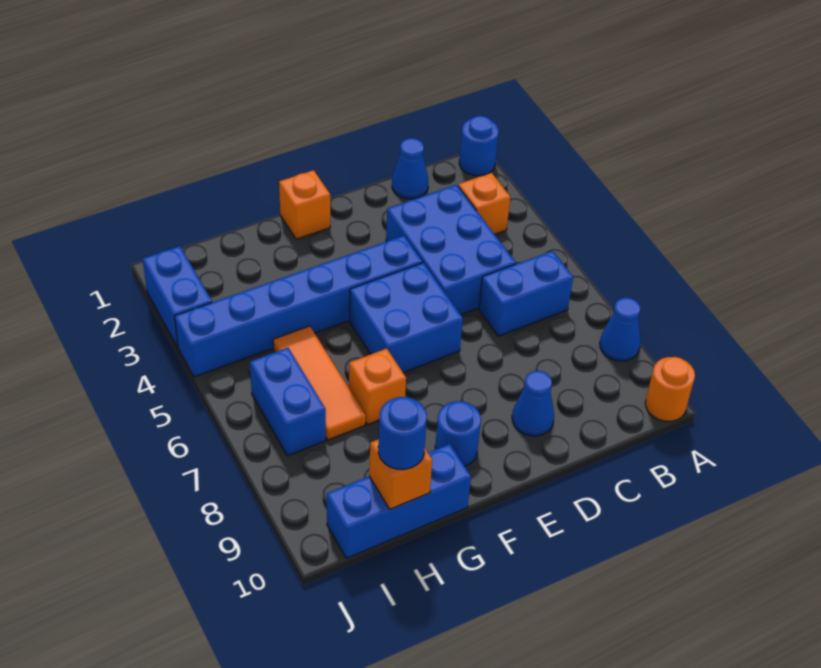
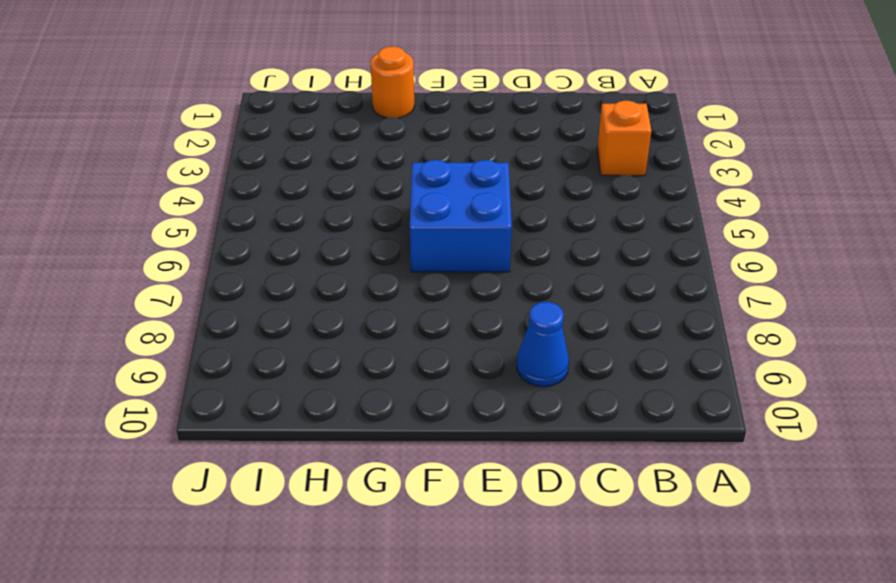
orange round brick G1 level 1 -> orange round brick A10 level 1
none -> blue round brick A1 level 1
none -> blue cone A8 level 1
none -> blue brick B6:C6 level 1

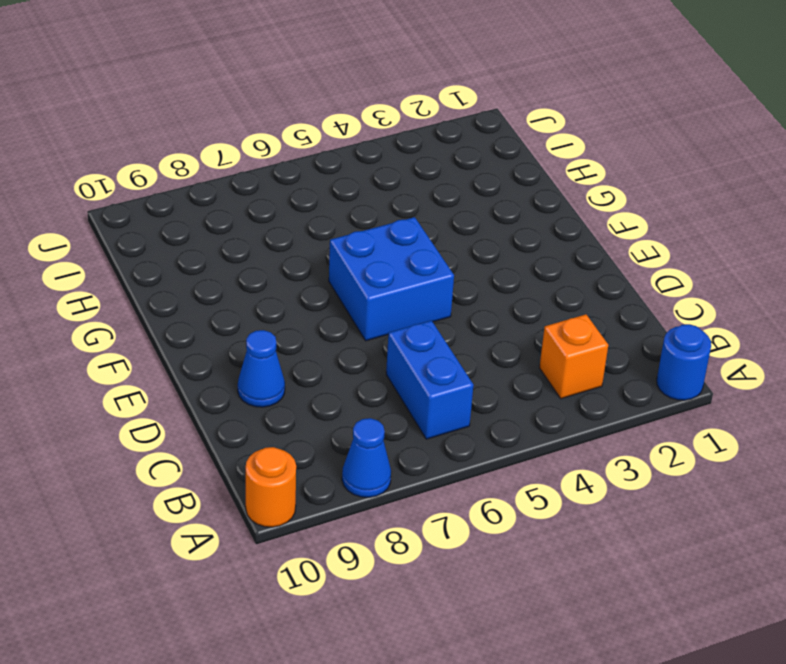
none -> blue cone C1 level 1
none -> blue brick C3:D5 level 1
none -> blue brick E4:J4 level 1

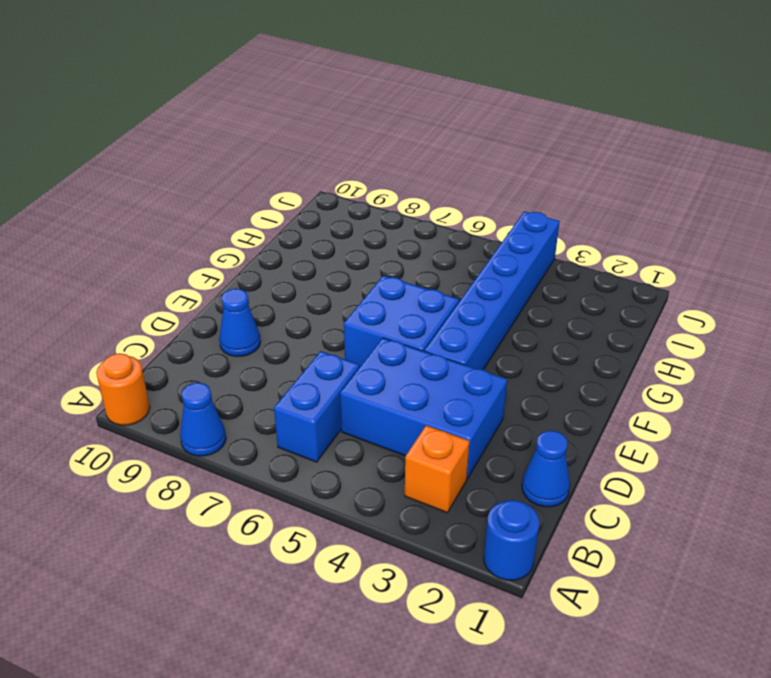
none -> orange brick F1 level 1
none -> blue round brick F9 level 1
none -> orange brick G7 level 1

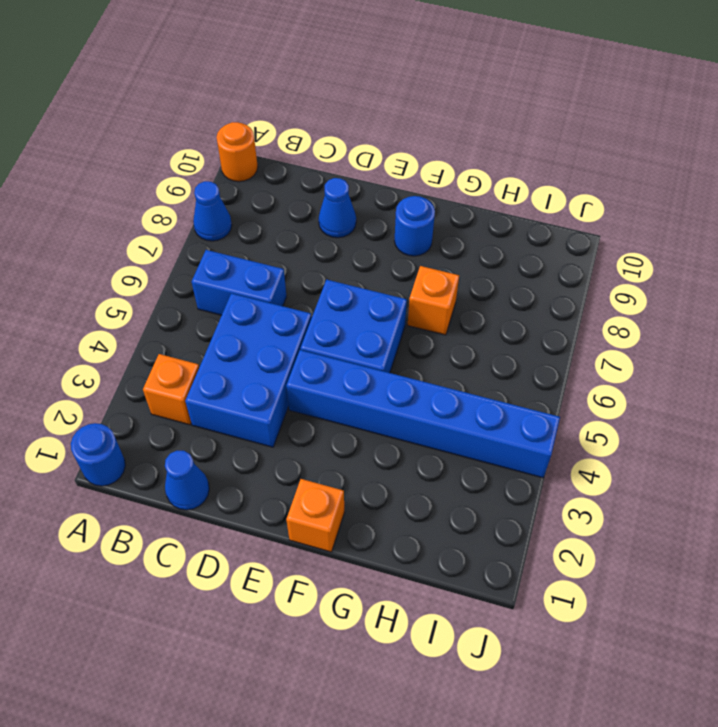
none -> blue brick G10:I10 level 1
none -> orange tile H5:H7 level 1
none -> blue brick I6:I7 level 1

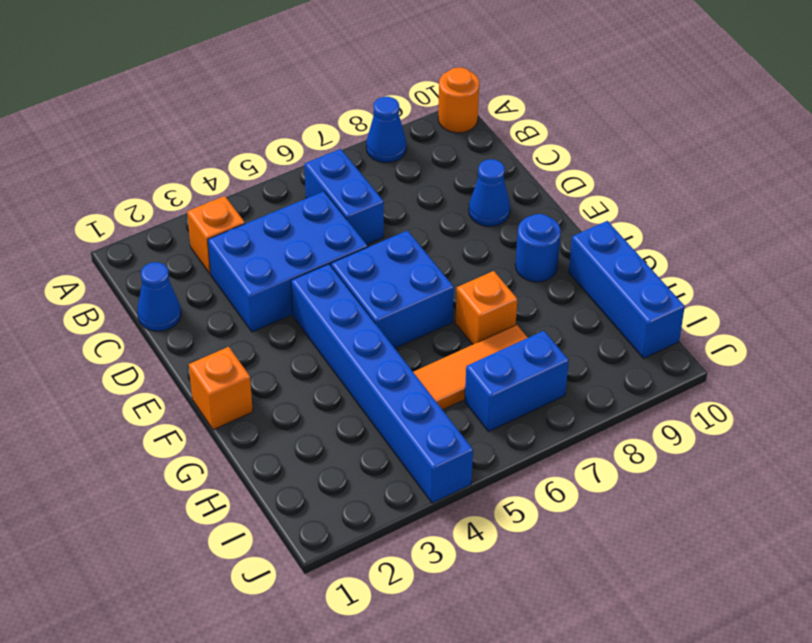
none -> blue round brick A1 level 1
none -> blue brick J2:J3 level 1
none -> orange brick H10 level 2

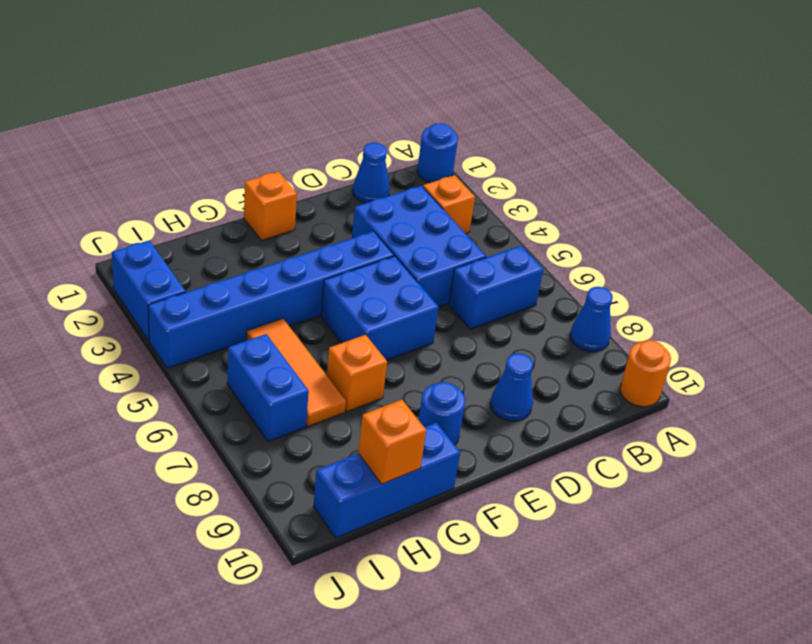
none -> blue round brick H10 level 3

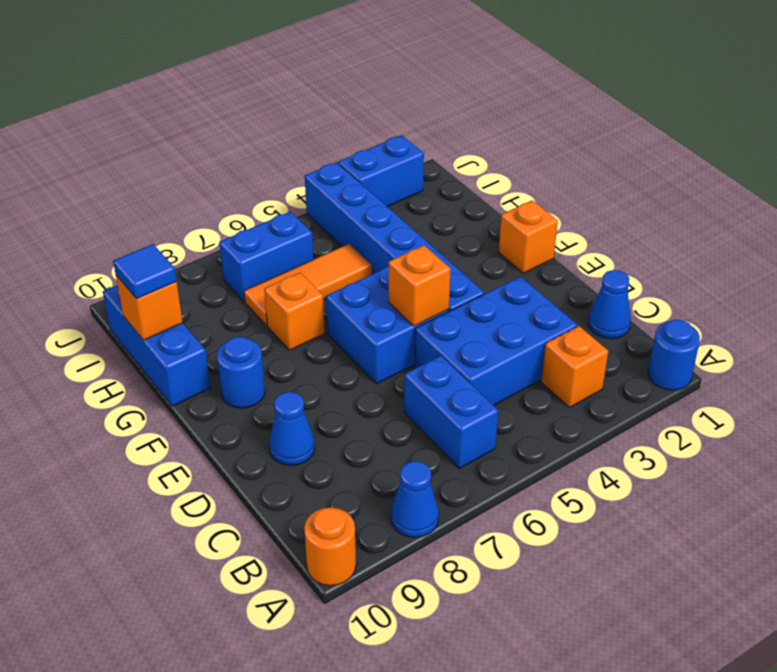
orange brick E5 level 2 -> none
blue tile H10 level 3 -> blue round brick H10 level 3

